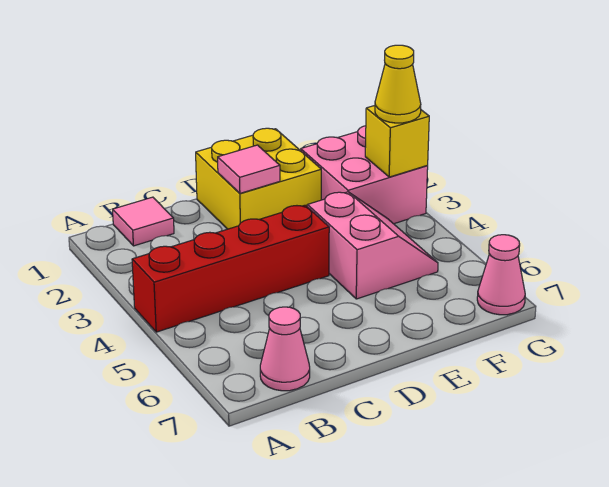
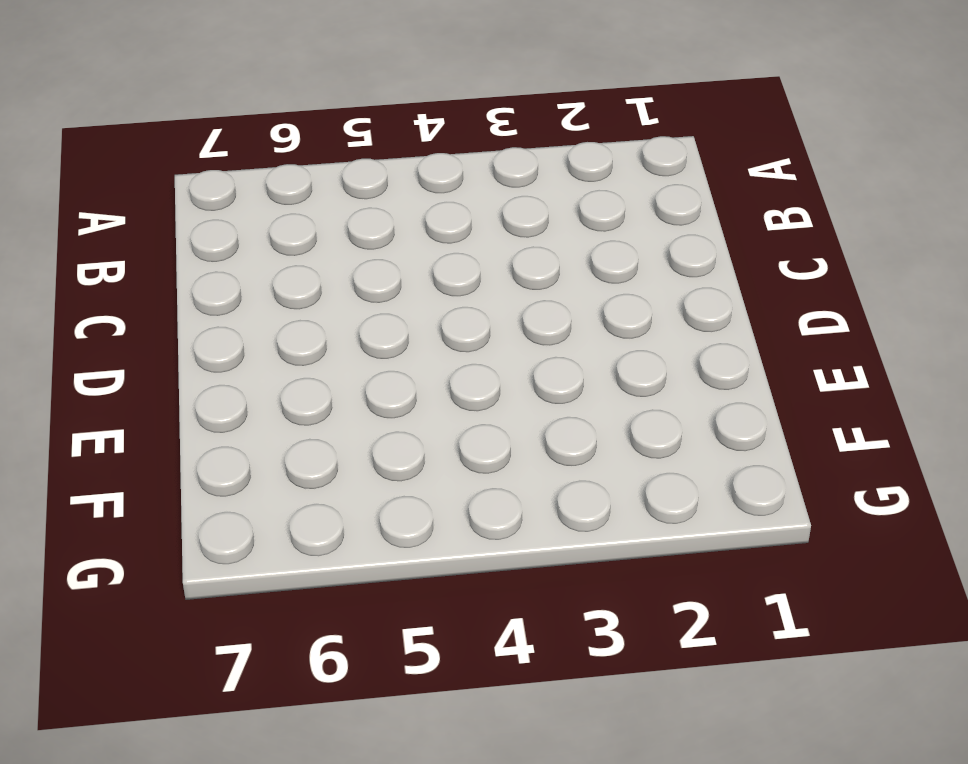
none -> red brick A4:D4 level 1
none -> pink tile B1 level 1

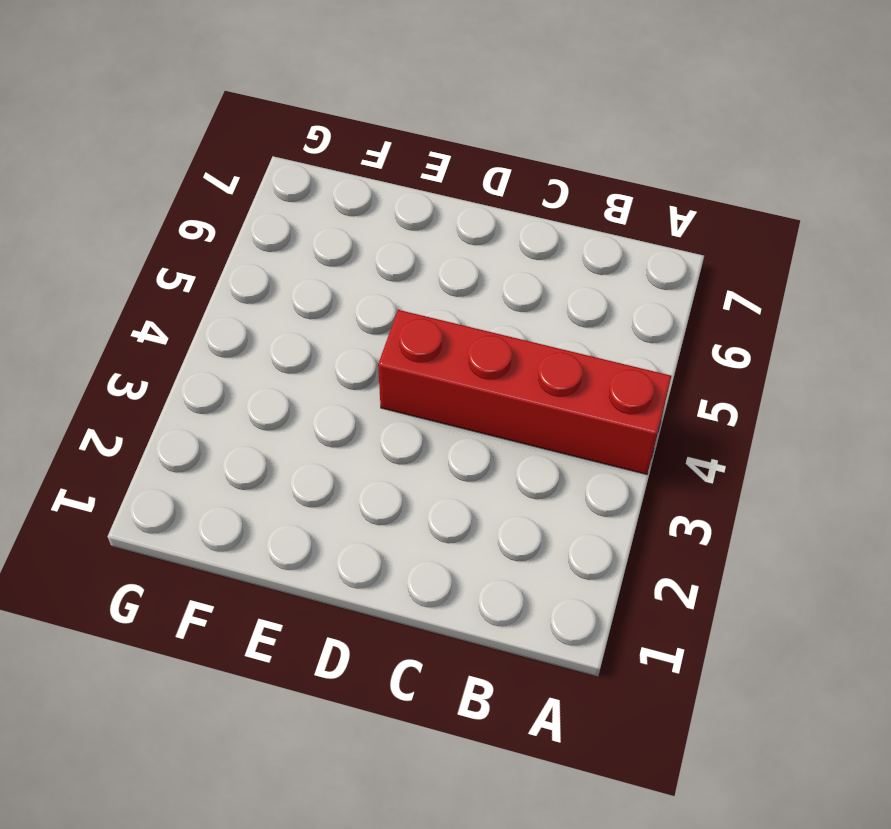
none -> pink tile B1 level 1
none -> pink cone B7 level 1

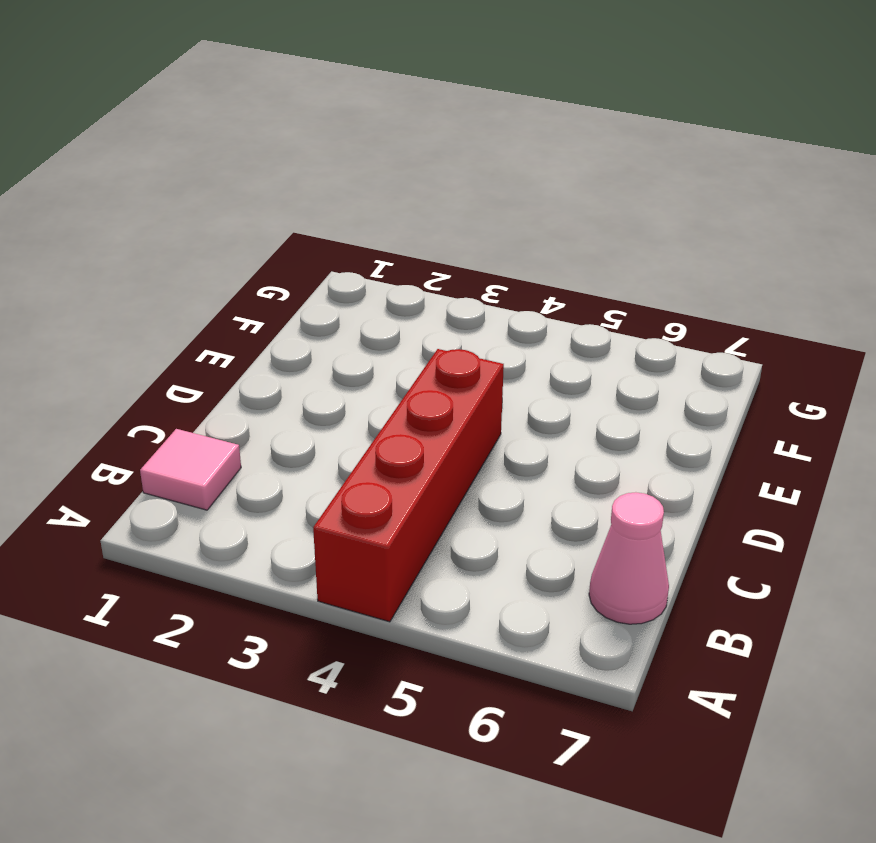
none -> yellow brick D1:E2 level 1
none -> pink slope E4:F5 level 1 top E

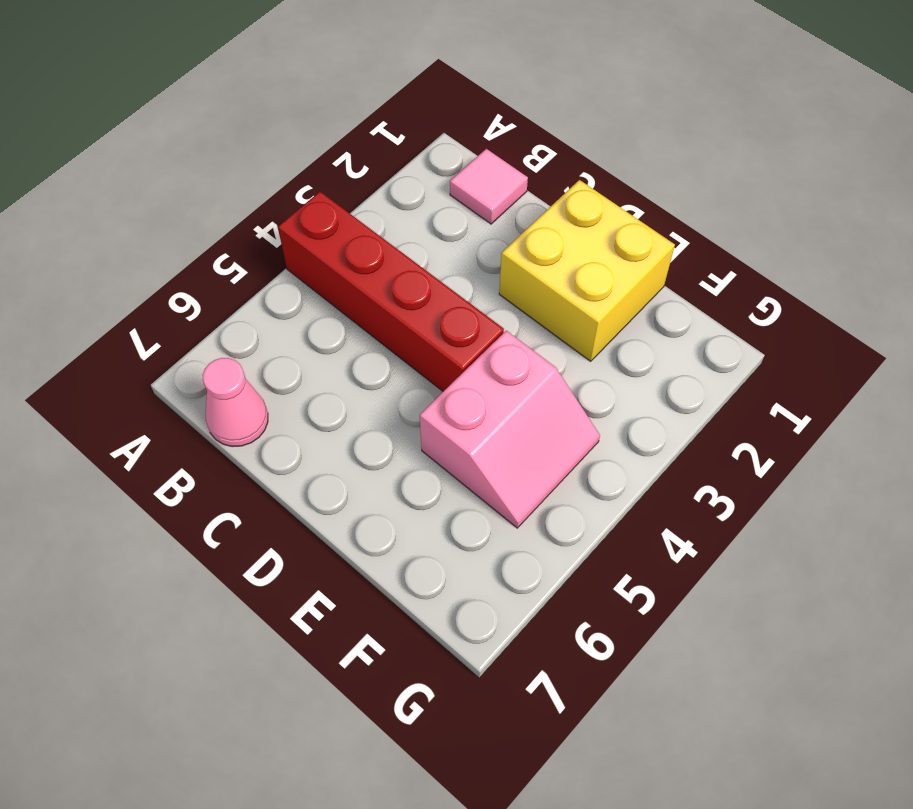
none -> pink brick F2:G3 level 1
none -> pink cone G7 level 1

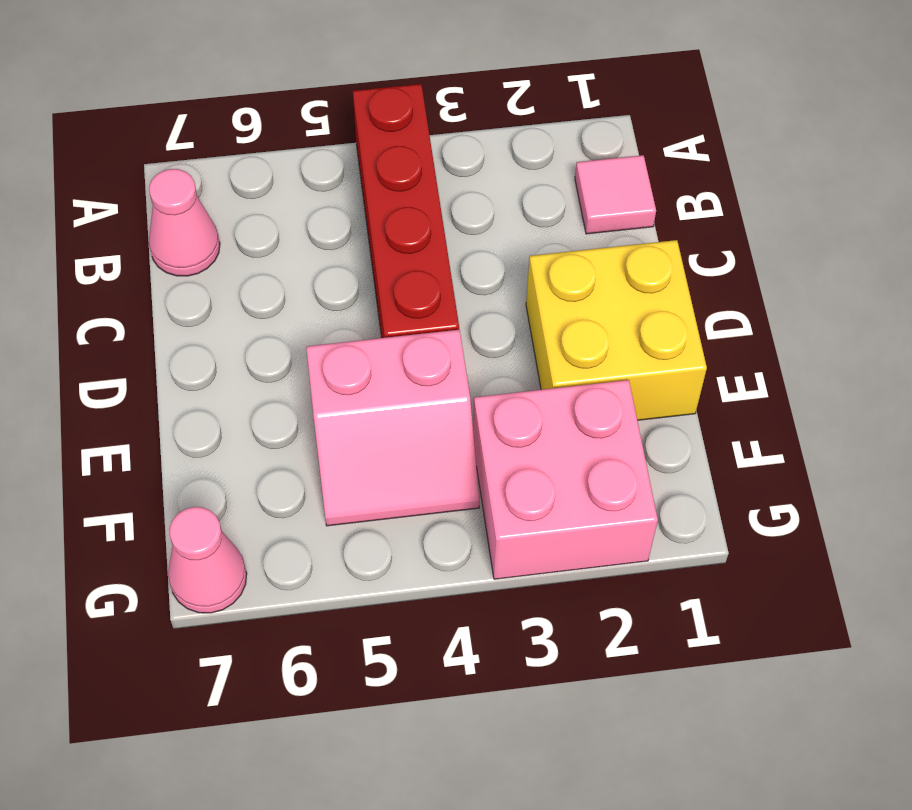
none -> pink tile D2 level 2
none -> yellow brick G3 level 2

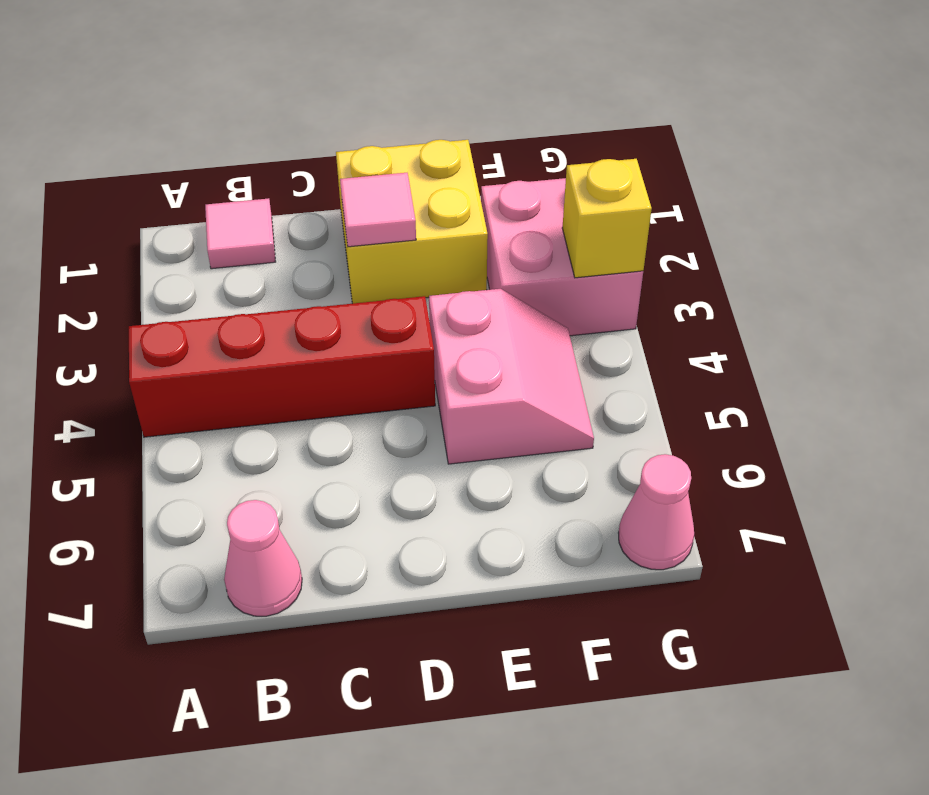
none -> yellow cone G3 level 3

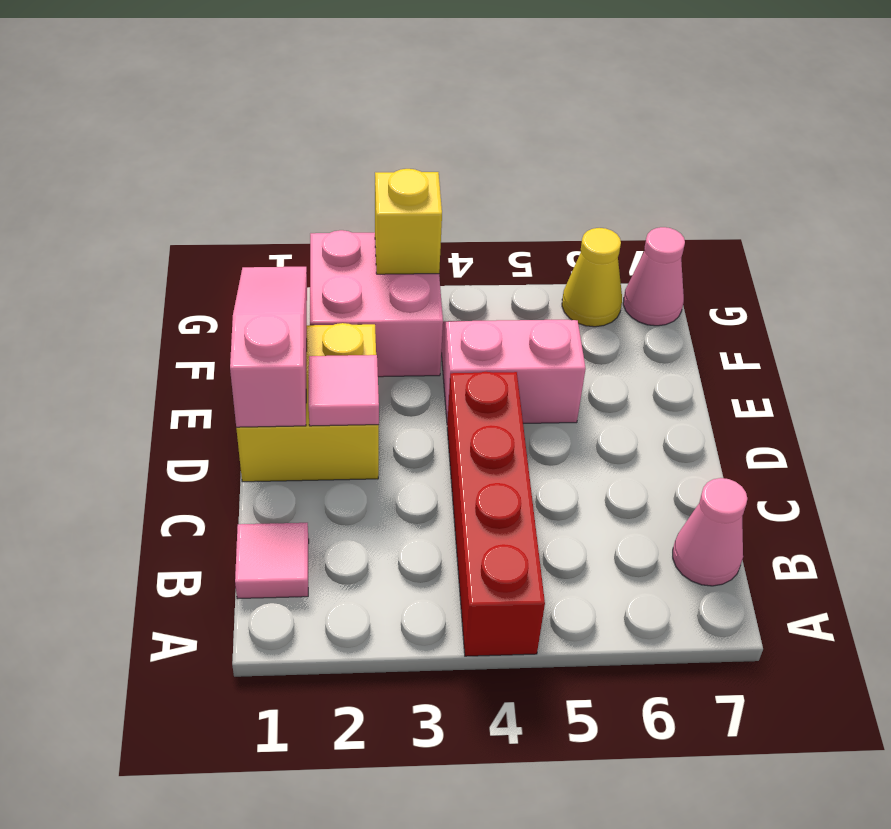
pink slope D1:F1 level 2 top D -> none
yellow cone G6 level 1 -> yellow cone G3 level 3

